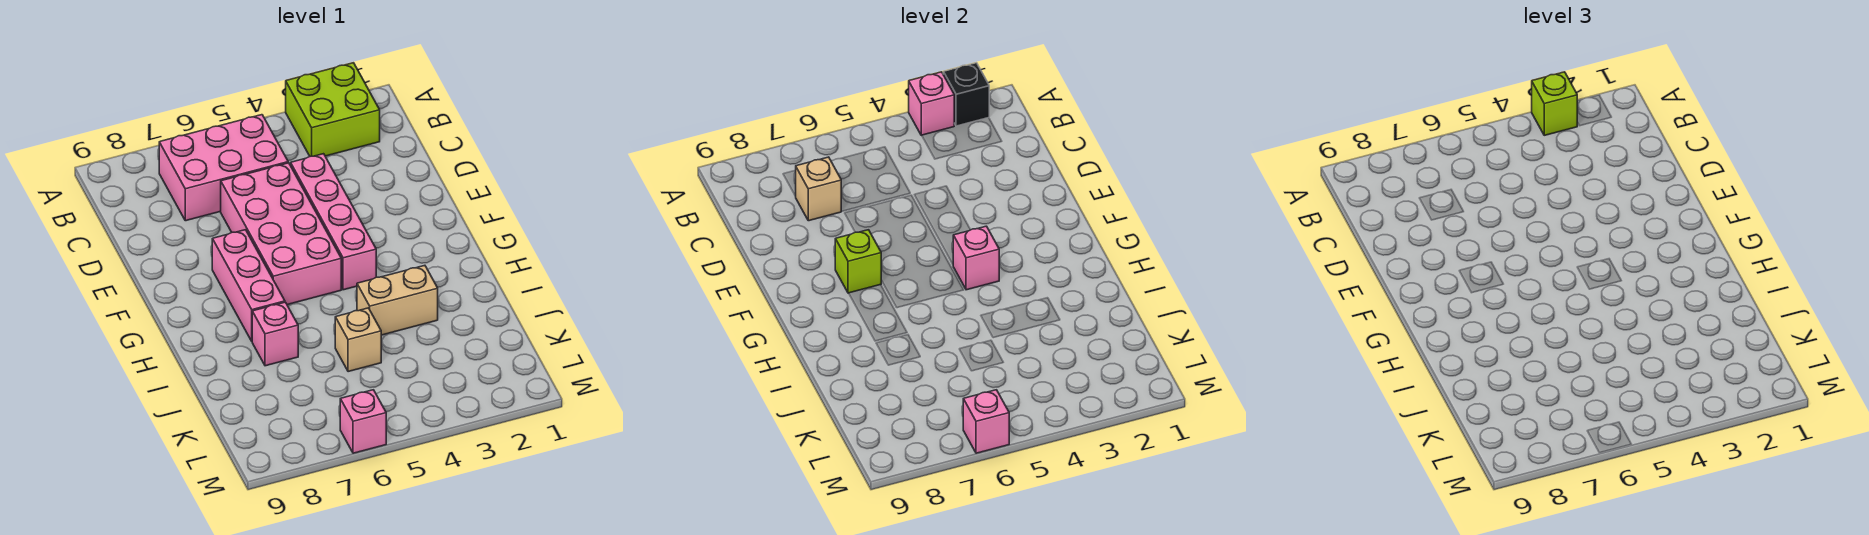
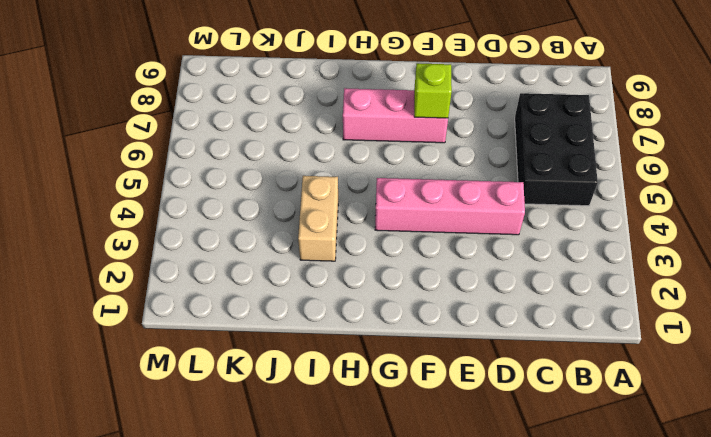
black brick B5:C7 level 1 -> pink brick B5:C7 level 1
none -> lime brick A2:B3 level 1
none -> pink brick D5:G6 level 1
none -> pink brick I7 level 1

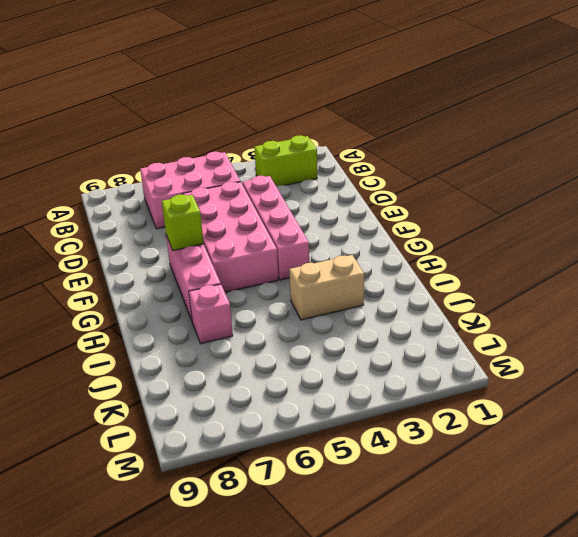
lime brick B2:B3 level 1 -> lime brick A2:B3 level 1
none -> tan brick J5 level 1
none -> pink brick M6 level 1
none -> black brick A2 level 2

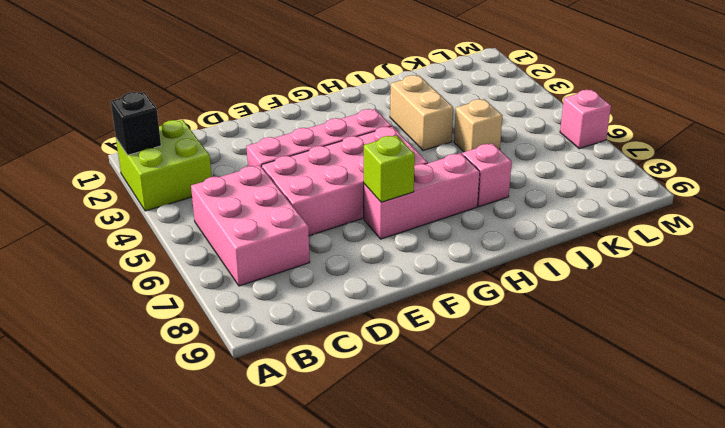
none -> pink brick A3 level 2
none -> tan brick C7 level 2
none -> pink brick G4 level 2

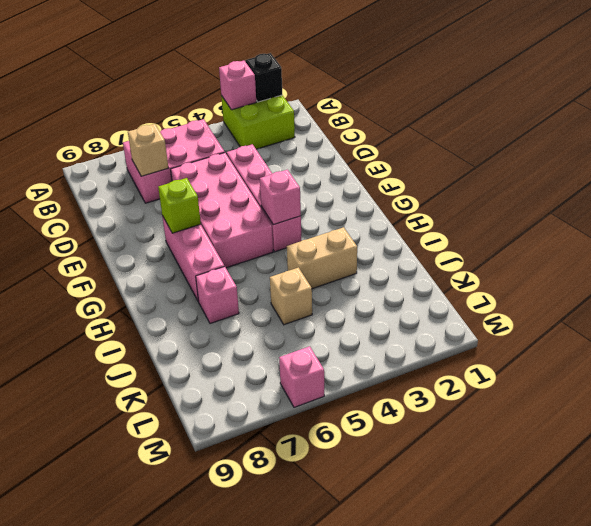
none -> pink brick M6 level 2
none -> lime brick A3 level 3

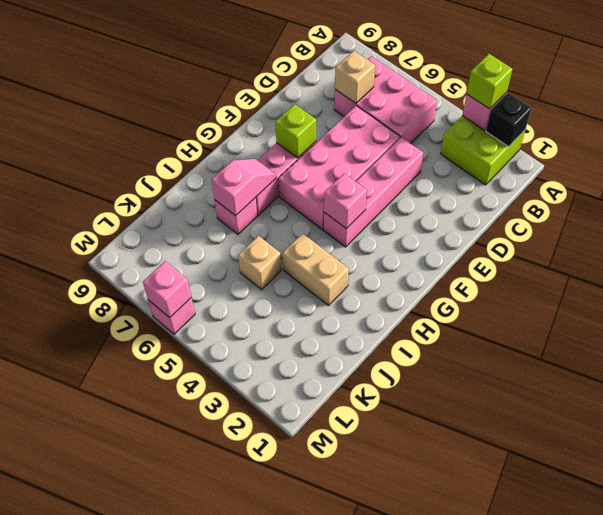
pink slope H7:I7 level 2 top I -> none

